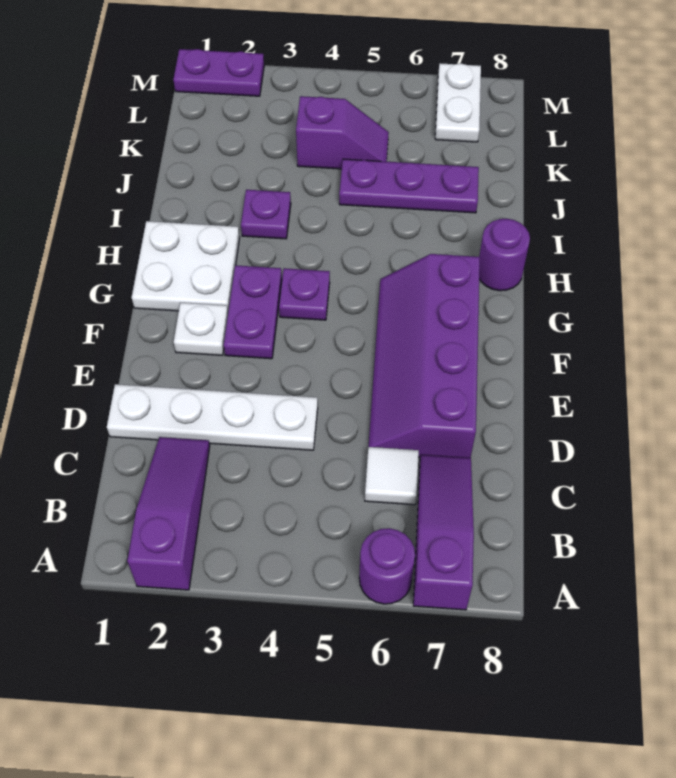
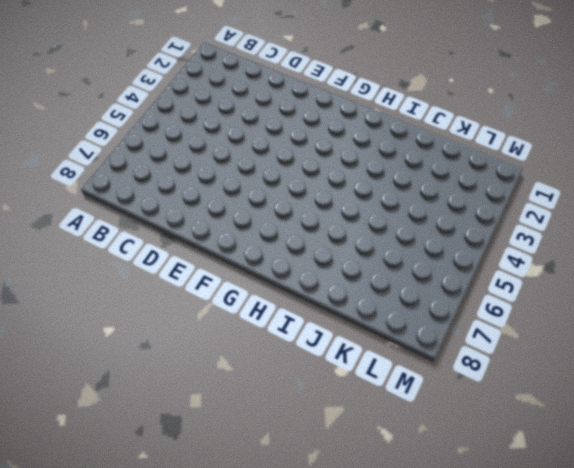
none -> purple slope A2:C2 level 1 top A
none -> purple round brick A6 level 1
none -> purple slope A7:C7 level 1 top A

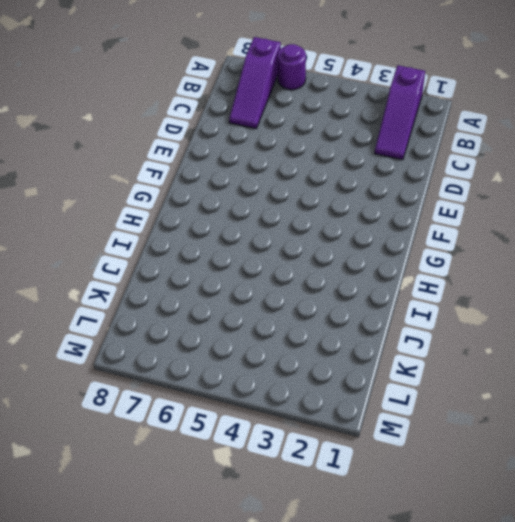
none -> white tile C6 level 1
none -> white plate D1:D4 level 1
none -> purple slope D6:G7 level 1 top 7

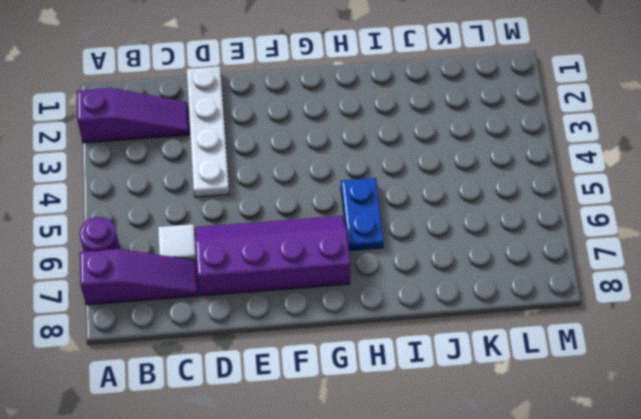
blue plate H5:H6 level 1 -> none
none -> white plate F2 level 1
none -> purple plate F3:G3 level 1
none -> white plate G1:H2 level 1

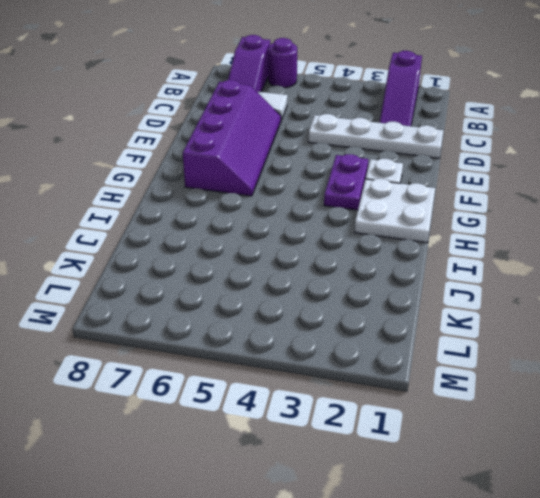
none -> purple plate G4 level 1
none -> purple round brick H8 level 1
none -> purple plate I3 level 1

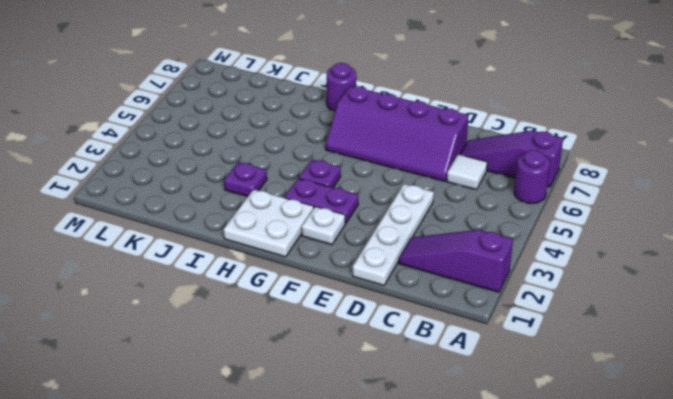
none -> purple plate J5:J7 level 1
none -> purple slope K4:K5 level 1 top 4
none -> white plate L7:M7 level 1

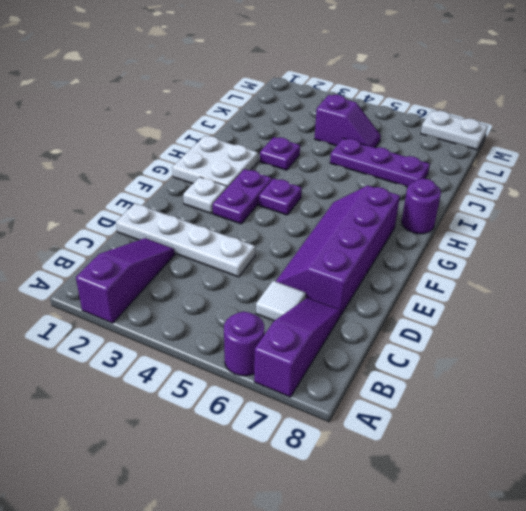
white plate M7:M8 level 1 -> white plate L7:M7 level 1
none -> purple plate M1:M2 level 1

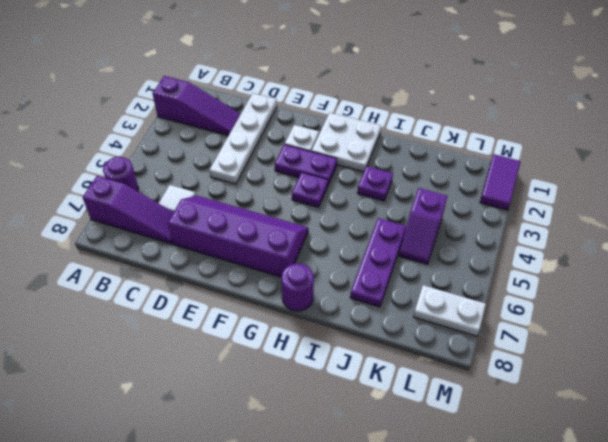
purple tile M1:M2 level 1 -> purple plate M1:M2 level 1

